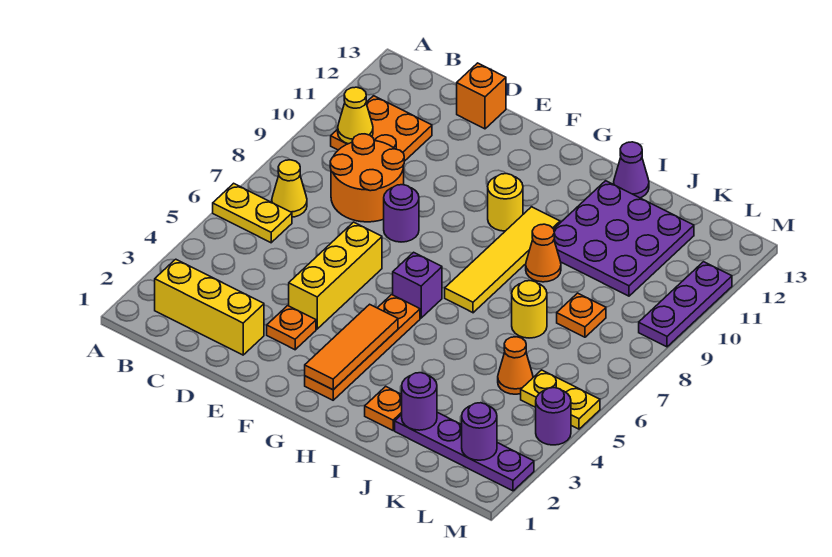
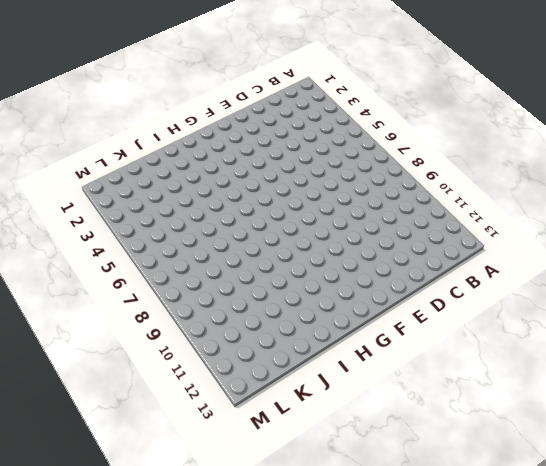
none -> yellow plate A6:B6 level 1
none -> yellow brick B2:D2 level 1
none -> yellow cone B7 level 1

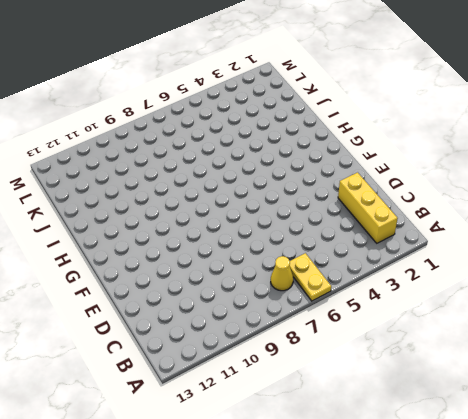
none -> orange plate B10:C11 level 1
none -> orange round brick C8:D9 level 1
none -> orange brick D13 level 1

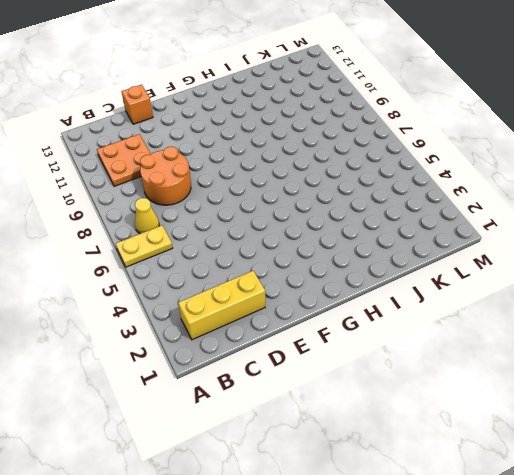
none -> orange plate E3 level 1
none -> yellow brick E4:E6 level 1
none -> purple round brick E8 level 1

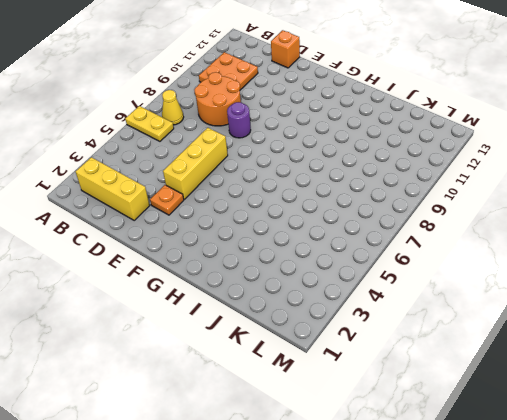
none -> orange plate G2:G5 level 1
none -> purple brick G6 level 1
none -> yellow round brick G10 level 1

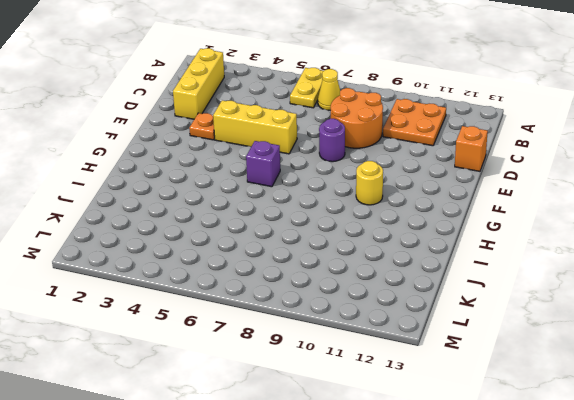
none -> orange plate G2:G5 level 1
none -> yellow tile H7:H10 level 1
none -> orange plate I2 level 1

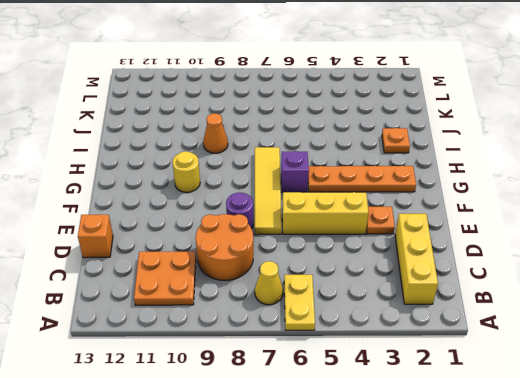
yellow tile E7:H7 level 1 -> yellow tile H7:H10 level 1
none -> purple plate I10:K12 level 1
none -> purple cone I13 level 1
none -> purple plate J2:M2 level 1

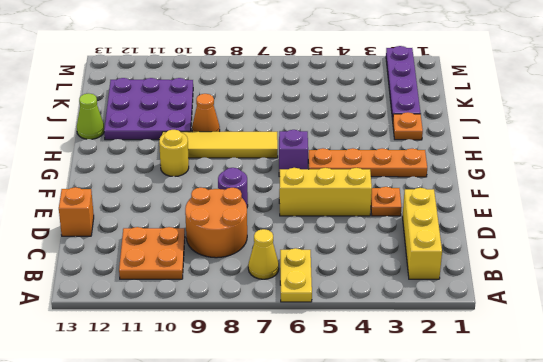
lime cone I13 level 1 -> purple cone I13 level 1
none -> yellow round brick J7 level 1
none -> orange cone K5 level 1
none -> orange plate K8 level 1

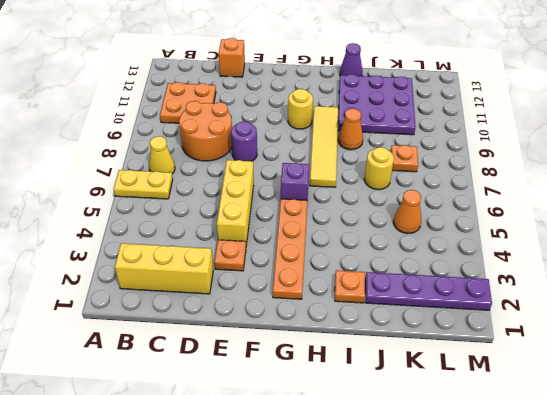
none -> yellow plate L5:M5 level 1
none -> purple round brick M4 level 1
none -> purple plate M9:M11 level 1

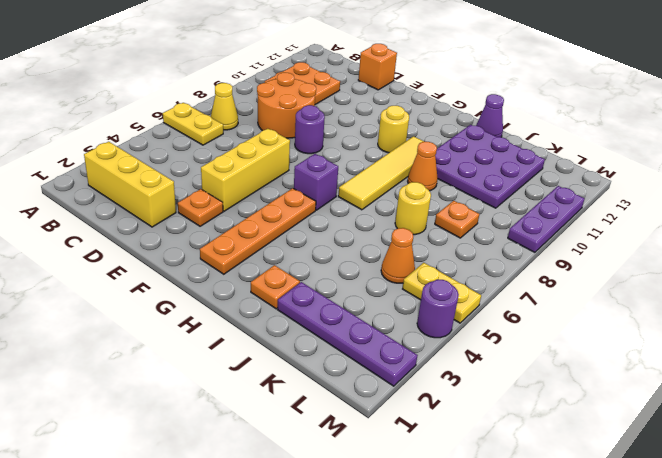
none -> yellow cone B10 level 2
none -> orange tile G2:G4 level 2
none -> purple round brick J2 level 2

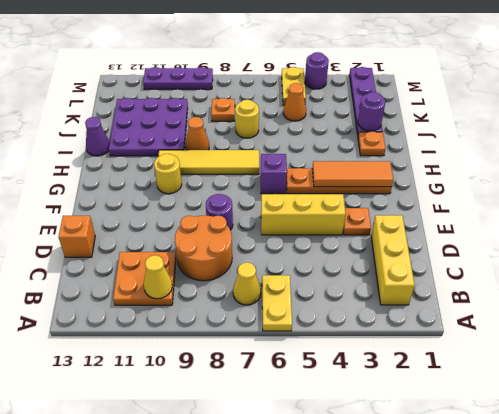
none -> purple round brick L2 level 2

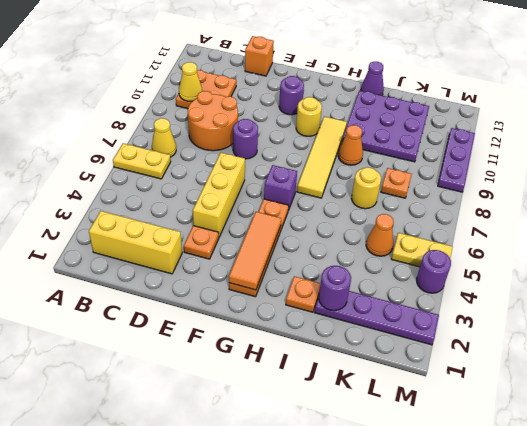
purple round brick F11 level 1 -> purple round brick L2 level 2

